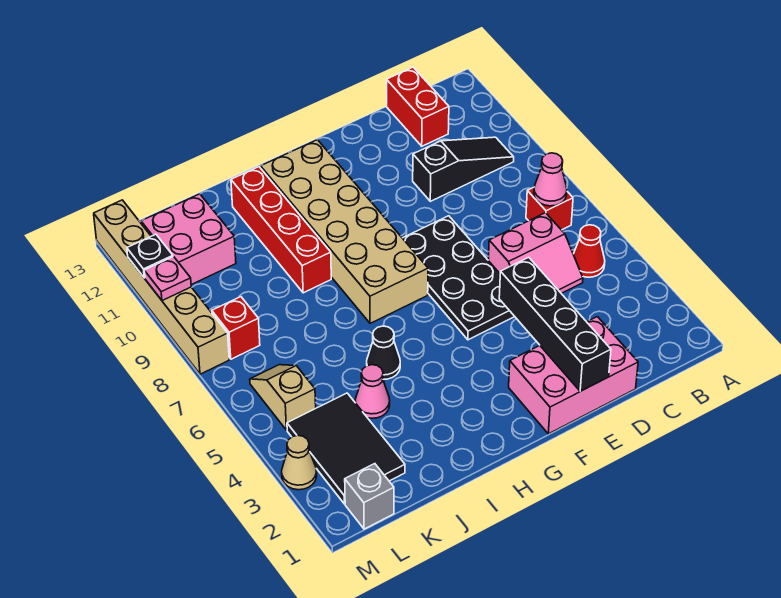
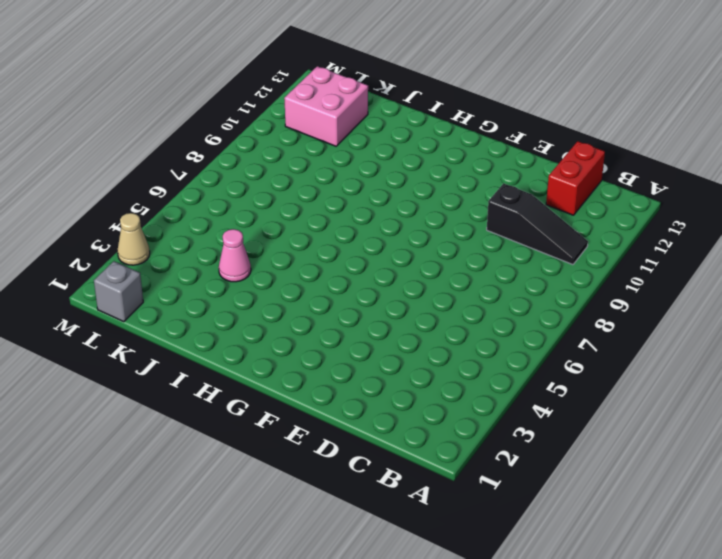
none -> red cone B5 level 1
none -> red brick B7 level 1
none -> pink slope C5:D6 level 1 top 6

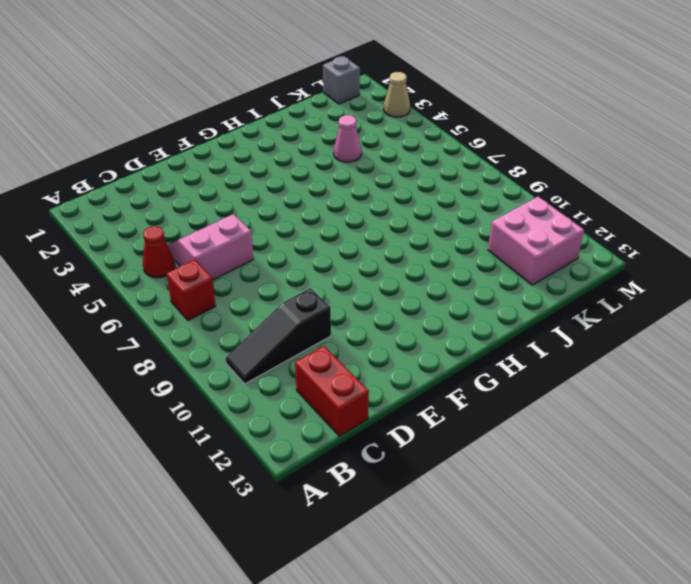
none -> pink brick D1:F2 level 1
none -> black plate E5:F8 level 1
none -> tan brick G7:H12 level 1

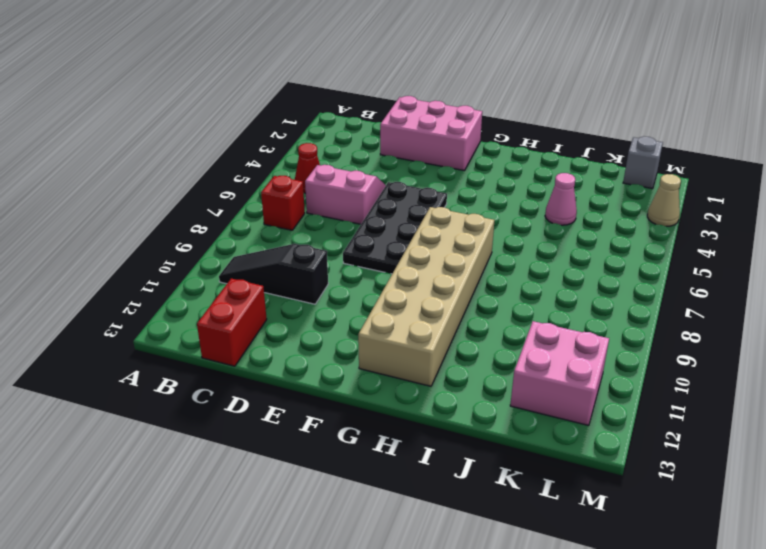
none -> black cone I5 level 1
none -> red brick I9:I12 level 1
none -> black tile K2:L4 level 1

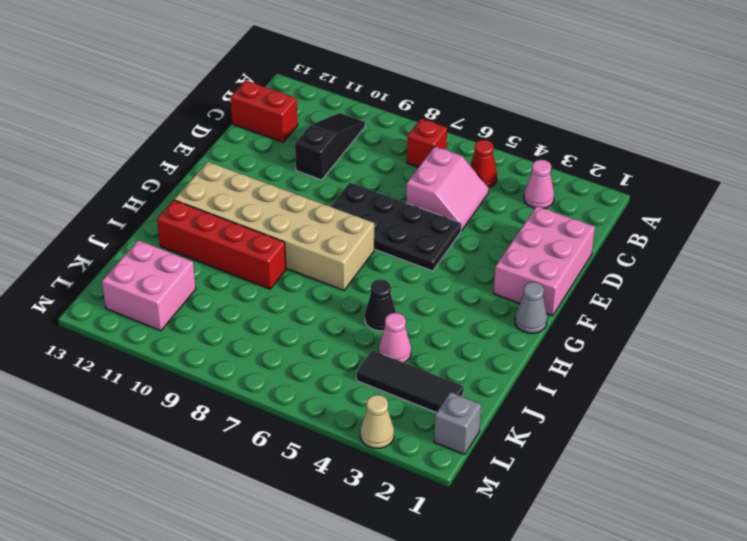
pink cone B3 level 1 -> pink cone B7 level 2
grey cone G1 level 1 -> none
black tile K2:K4 level 1 -> black tile K2:L4 level 1
none -> tan slope L5:L6 level 1 top 5
none -> red brick L8 level 1
none -> tan brick M8:M13 level 1

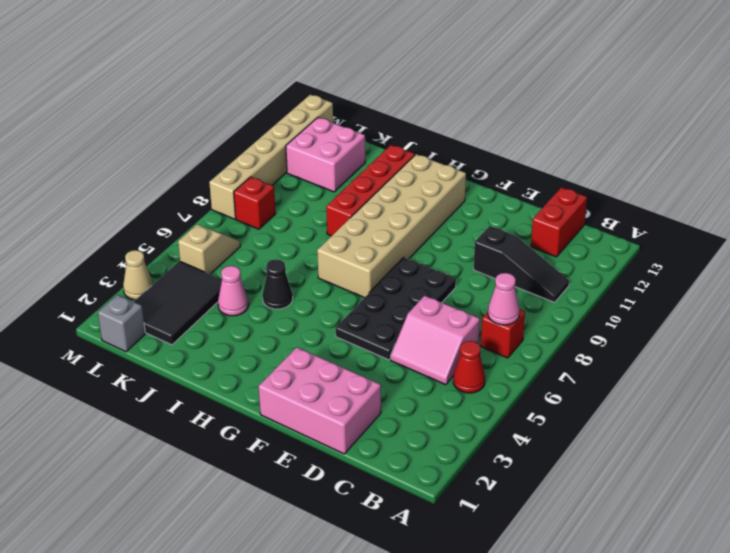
none -> black brick E1:E4 level 2
none -> pink plate M10 level 2
none -> black plate M11 level 2

